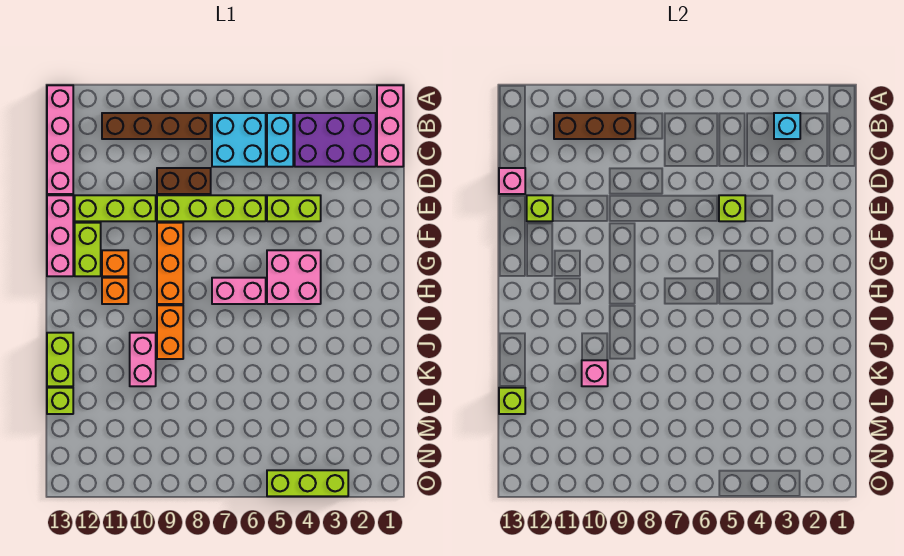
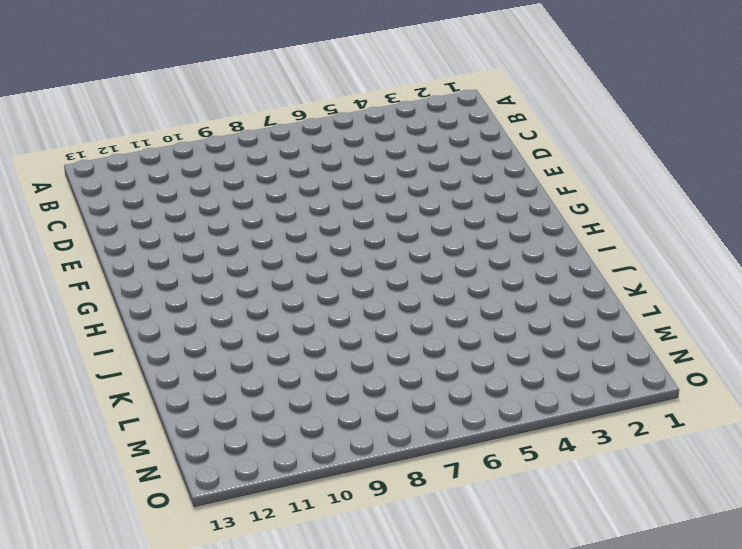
none -> pink brick A1:C1 level 1
none -> pink brick A13:D13 level 1
none -> purple brick B2:C4 level 1

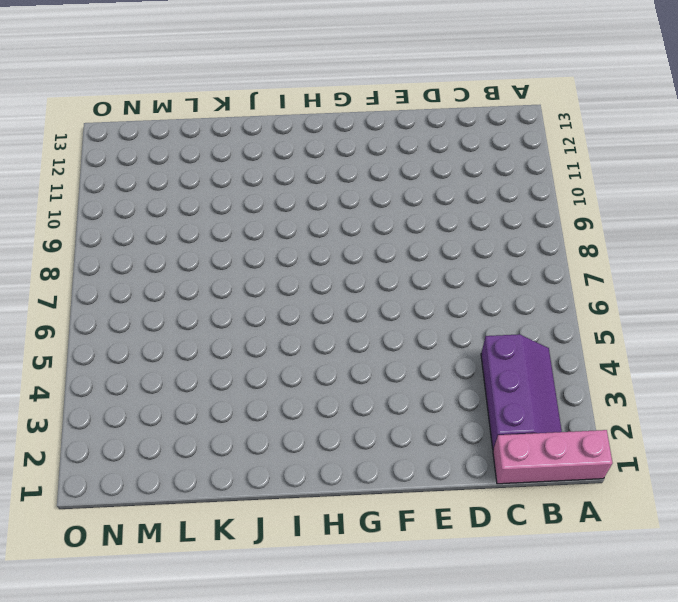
purple slope B2:C4 level 1 top C -> purple brick B2:C4 level 1
none -> pink brick A13:D13 level 1
none -> cyan brick B5:C5 level 1
none -> cyan brick B6:C7 level 1

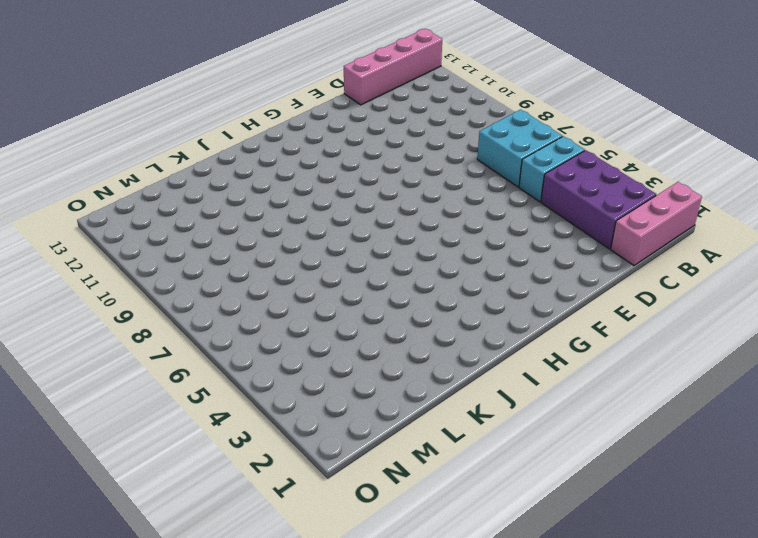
none -> brown brick B8:B11 level 1
none -> brown brick D8:D9 level 1
none -> lime brick E4:E5 level 1

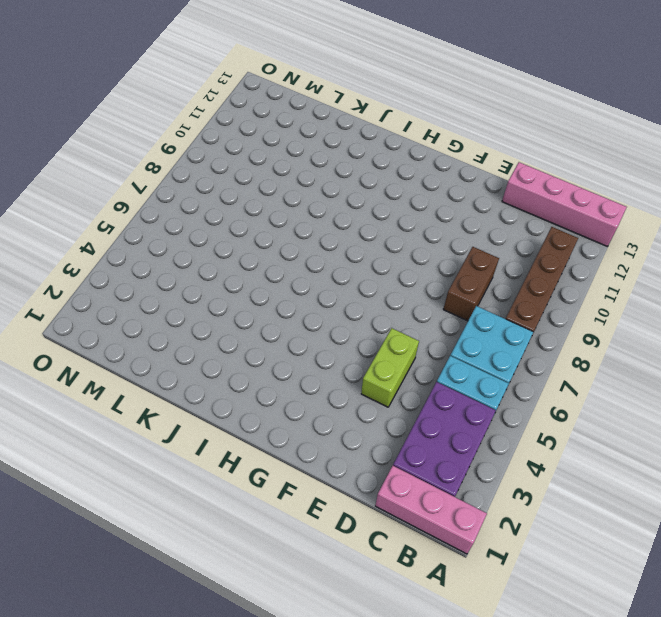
none -> lime brick E6:E9 level 1
none -> lime brick E10:E12 level 1
none -> pink brick E13:G13 level 1

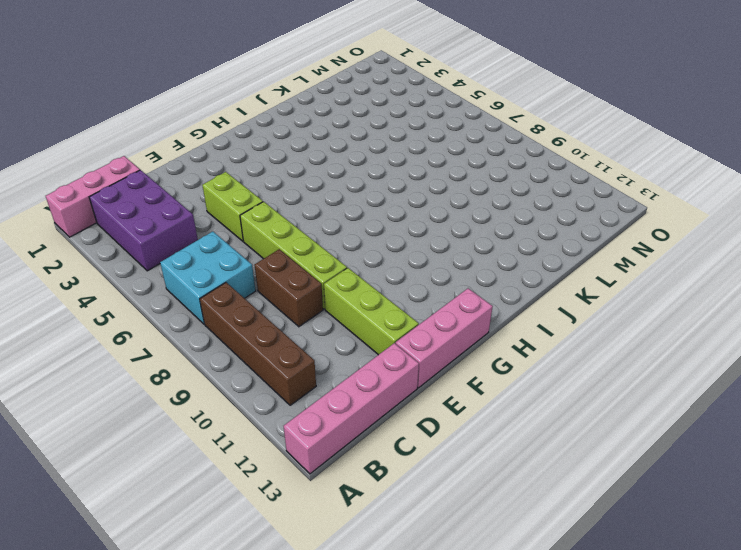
none -> cyan brick B5:C5 level 1
none -> orange brick F9:H9 level 1
none -> lime brick F12:G12 level 1

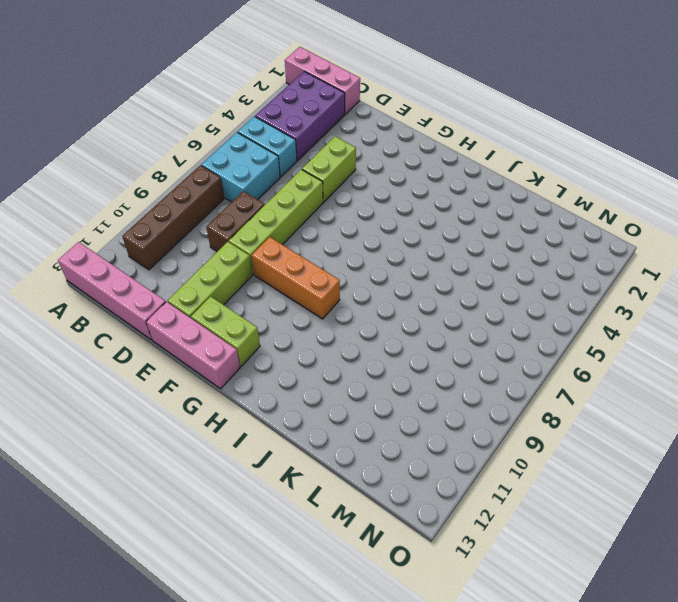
none -> pink brick G4:H5 level 1
none -> orange brick G11 level 1
none -> pink brick H6:H7 level 1

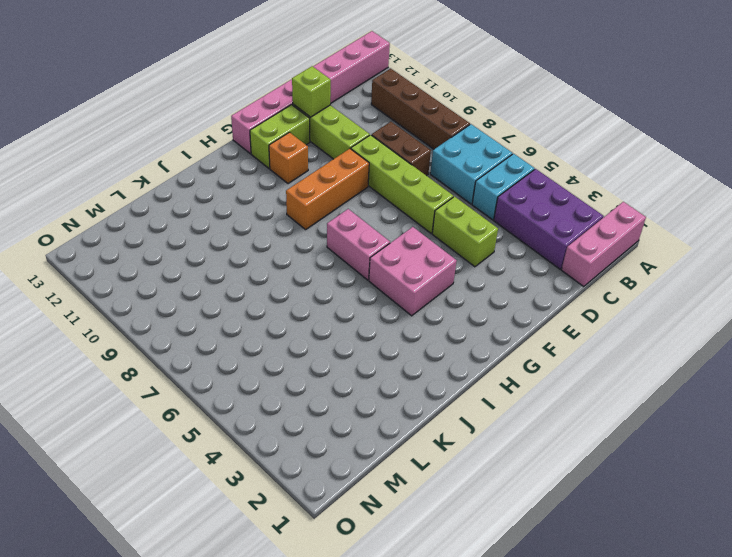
none -> orange brick H11 level 1
none -> orange brick I9:J9 level 1
none -> pink brick J10:K10 level 1

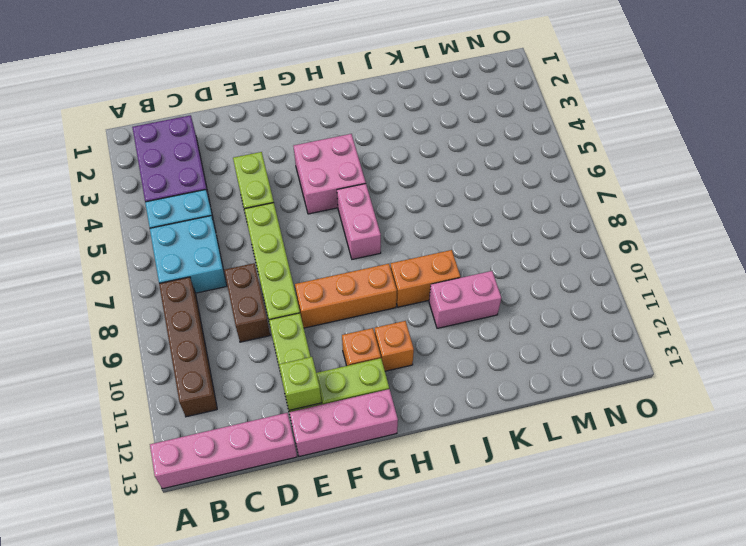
none -> pink brick A1:C1 level 1
none -> lime brick J13:K13 level 1
none -> lime brick L13 level 1

